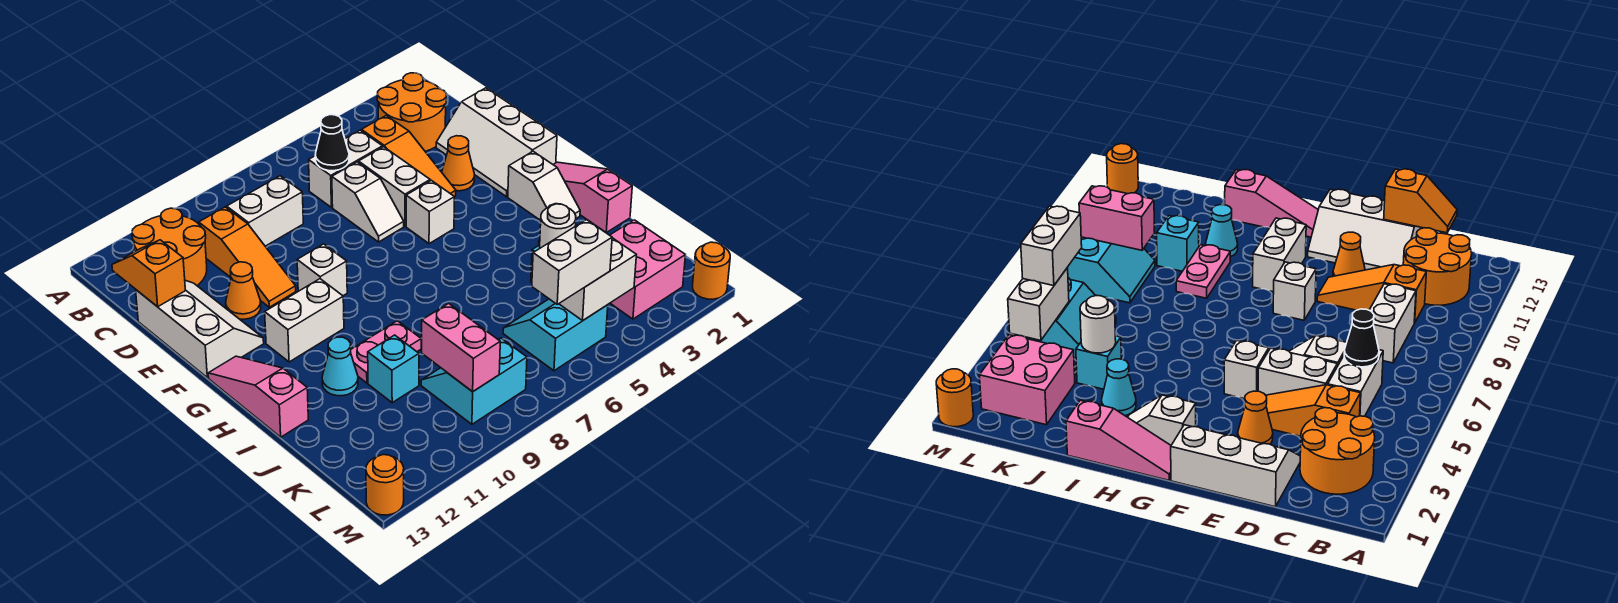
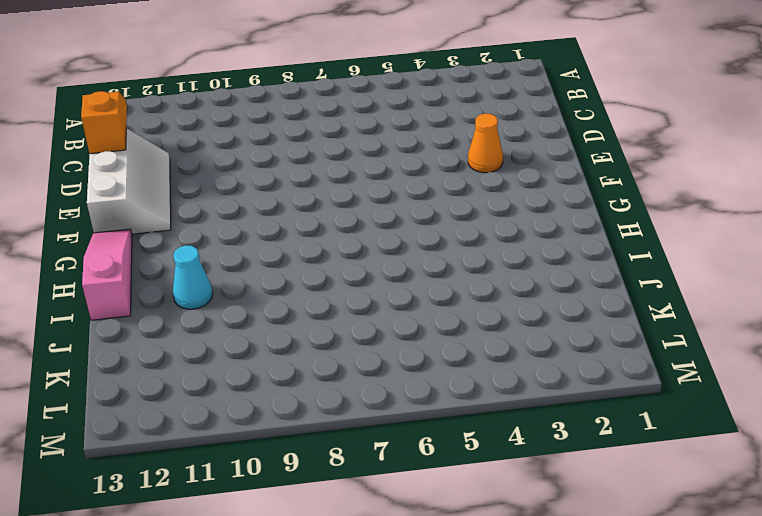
none -> orange round brick B2:C3 level 1
none -> orange round brick B11:C12 level 1
none -> orange slope C4:E4 level 1 top C
none -> white brick C5:C6 level 1

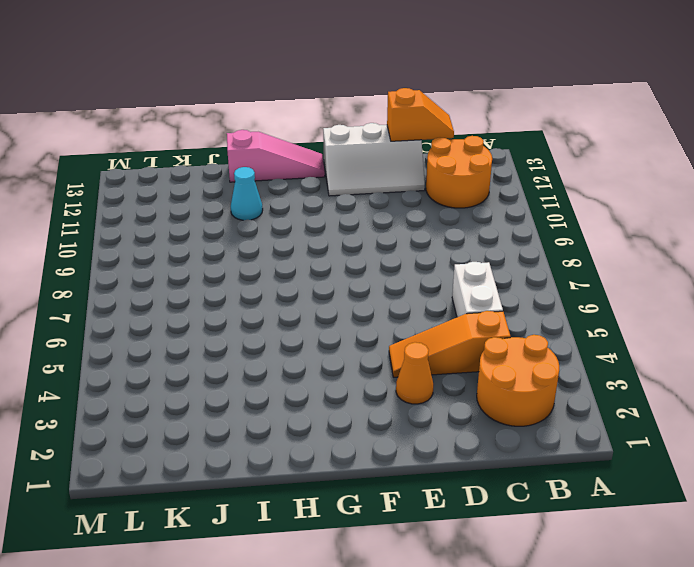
none -> white brick C8:C9 level 1
none -> orange slope C10:E10 level 1 top C
none -> white slope D1:F2 level 1 top 1
none -> white brick D5:E5 level 1

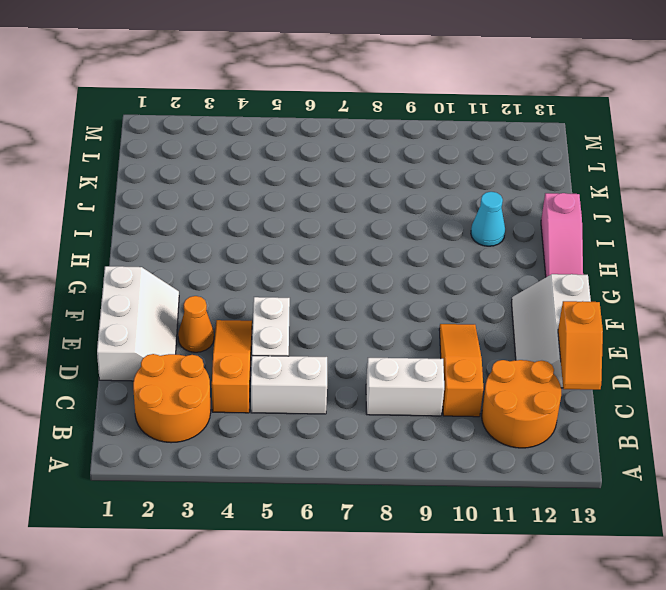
none -> white slope D6:E6 level 1 top D
none -> orange cone E11 level 1
none -> white brick F5 level 1
none -> white brick F9 level 1

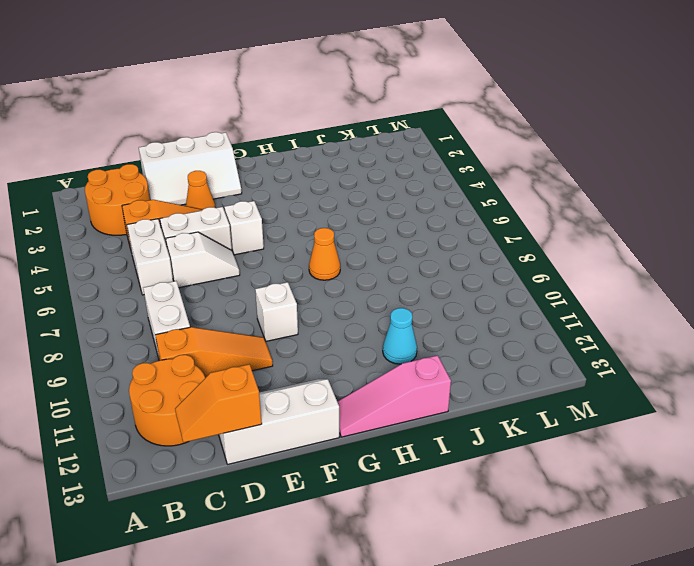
orange cone H7 level 1 -> orange cone E11 level 1
none -> pink slope G1:I1 level 1 top I
none -> white slope G2:H2 level 1 top G
none -> white brick G10:G11 level 1
none -> cyan cone I3 level 1

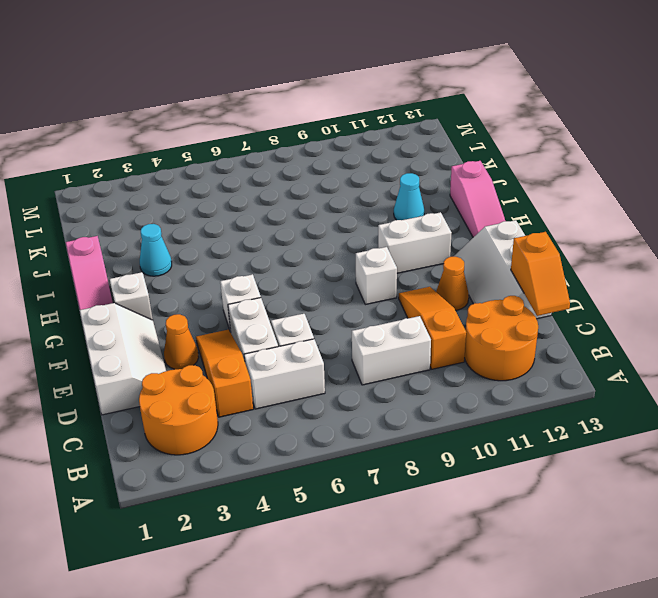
none -> pink plate I9:I10 level 1
none -> cyan brick J4 level 1
none -> cyan brick J10 level 1
none -> pink brick K2:L3 level 1

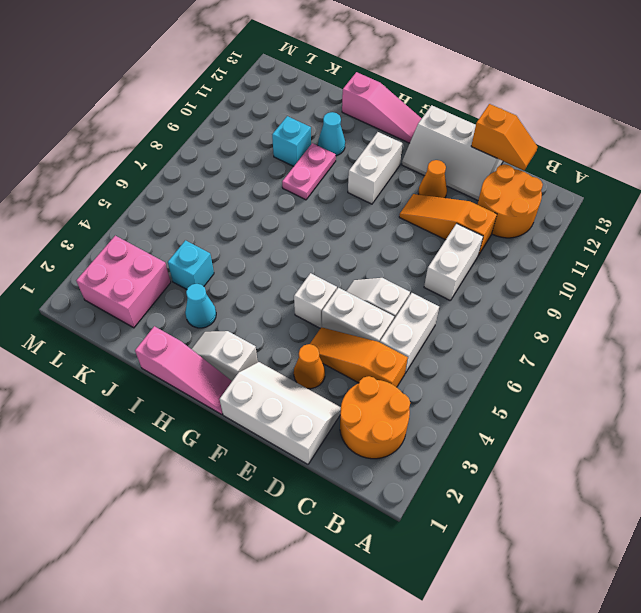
none -> white brick F9 level 1
none -> cyan slope K5:L6 level 1 top L
none -> cyan slope K8:L9 level 1 top L
none -> orange round brick M1 level 1

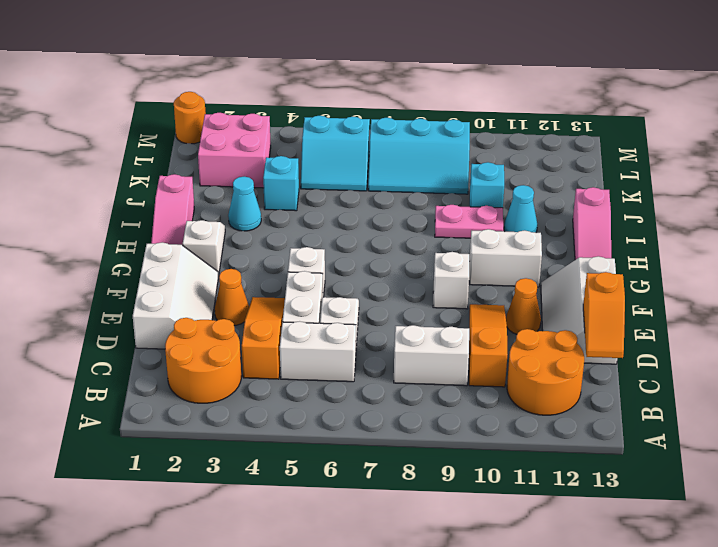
cyan slope K7:L9 level 1 top L -> cyan slope K8:L9 level 1 top L
none -> orange round brick M13 level 1
none -> black cone C6 level 2
none -> white round brick J4 level 2
none -> pink brick K9:L9 level 2

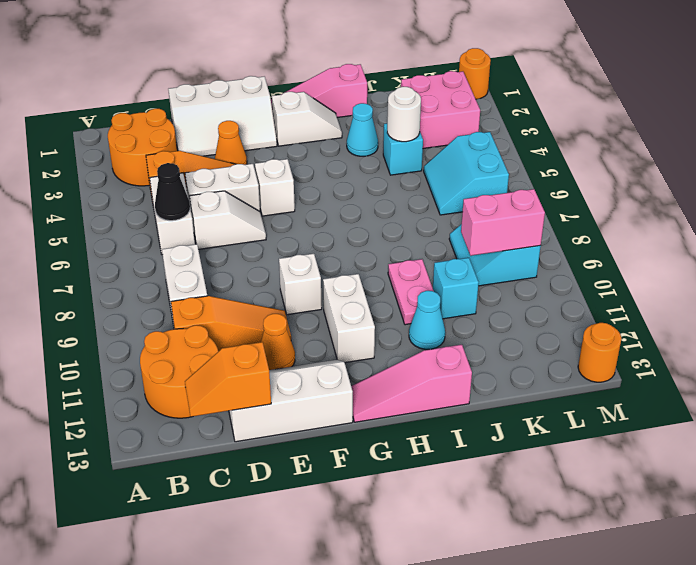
none -> white brick L4:L5 level 2
none -> white brick L5:L6 level 3

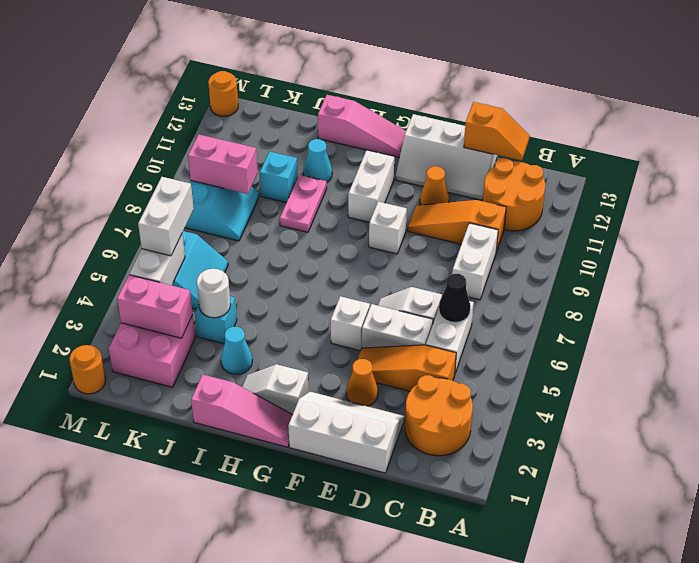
pink brick K3:L3 level 2 -> none

